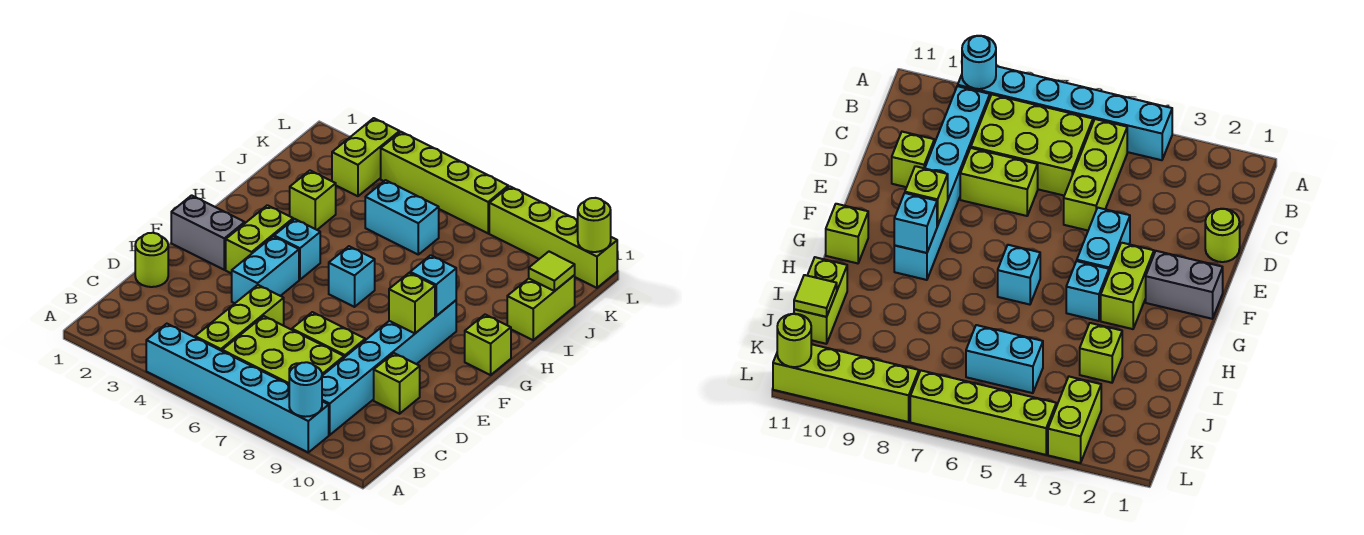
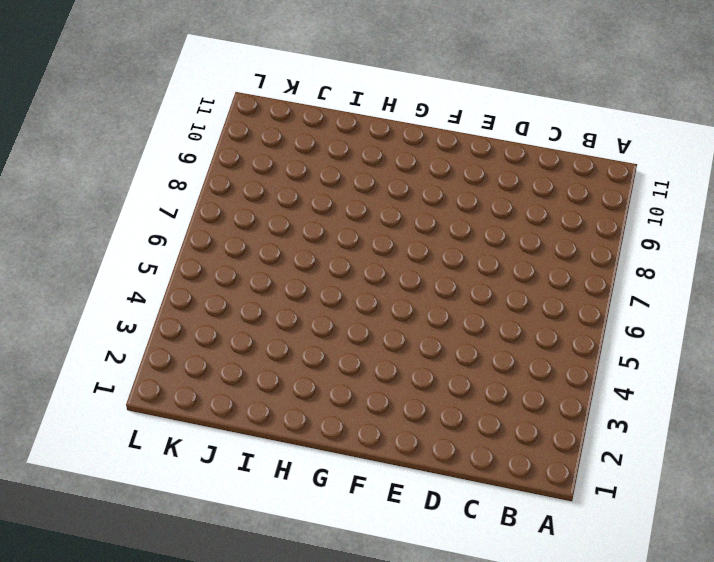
none -> cyan brick A4:A9 level 1
none -> lime brick B5:D5 level 1
none -> lime brick B6:C8 level 1

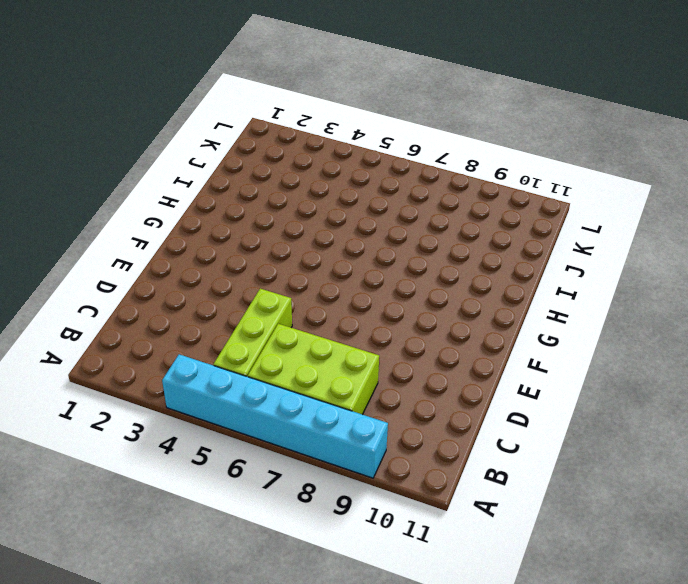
none -> cyan brick B9:G9 level 1
none -> lime round brick D1 level 1
none -> lime brick D7:D8 level 1

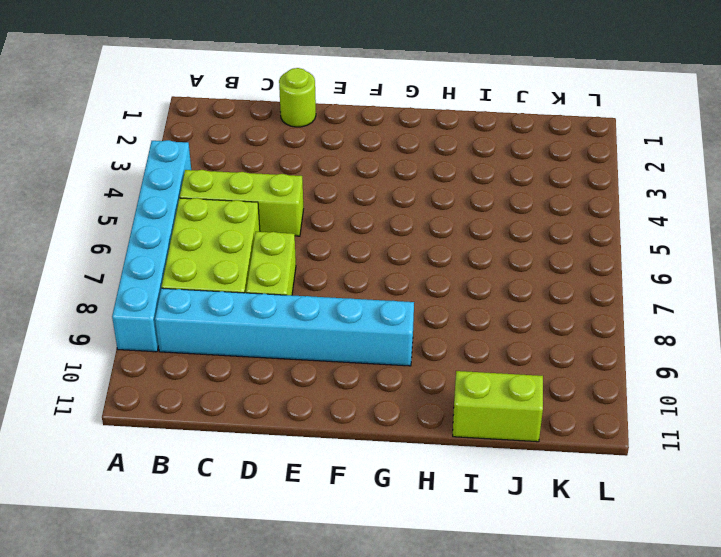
none -> lime brick D10 level 1
none -> cyan brick E4:F4 level 1
none -> grey brick F1:F2 level 1

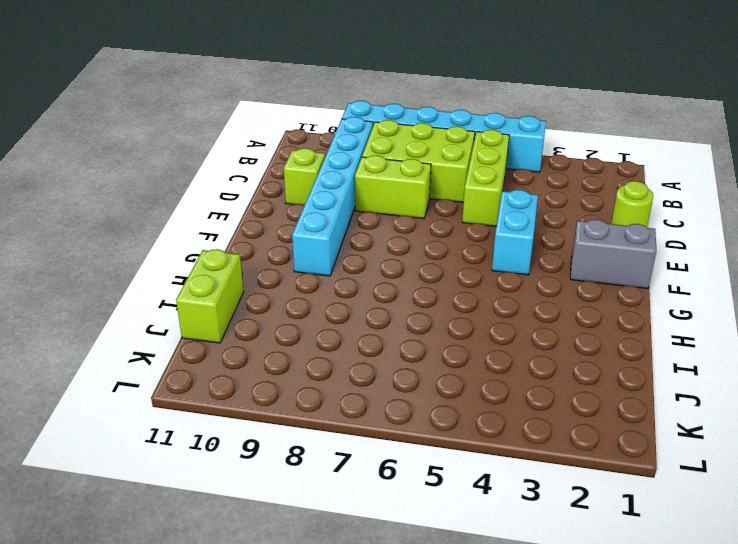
none -> lime brick F3:G3 level 1
none -> cyan brick G4 level 1
none -> cyan brick G6 level 1

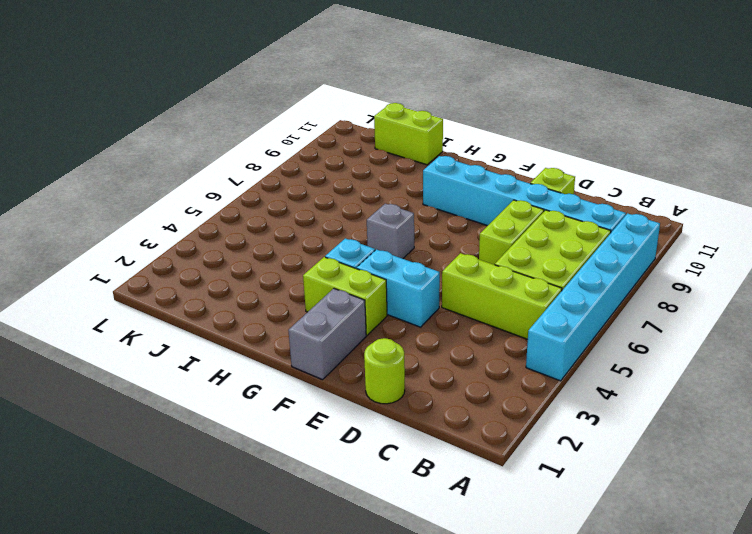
grey brick G6 level 1 -> cyan brick G6 level 1
none -> lime brick G11 level 1
none -> lime brick I3 level 1
none -> cyan brick J5:J6 level 1

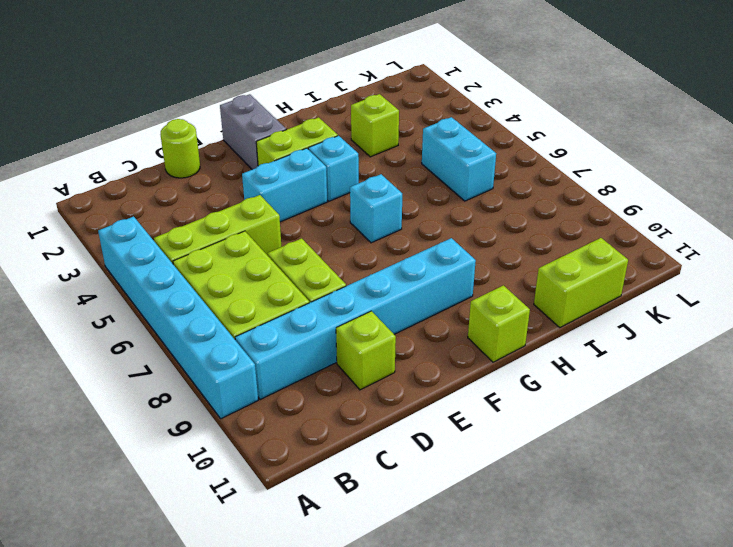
none -> lime brick K3:L3 level 1
none -> lime brick L4:L7 level 1
none -> lime brick L8:L11 level 1

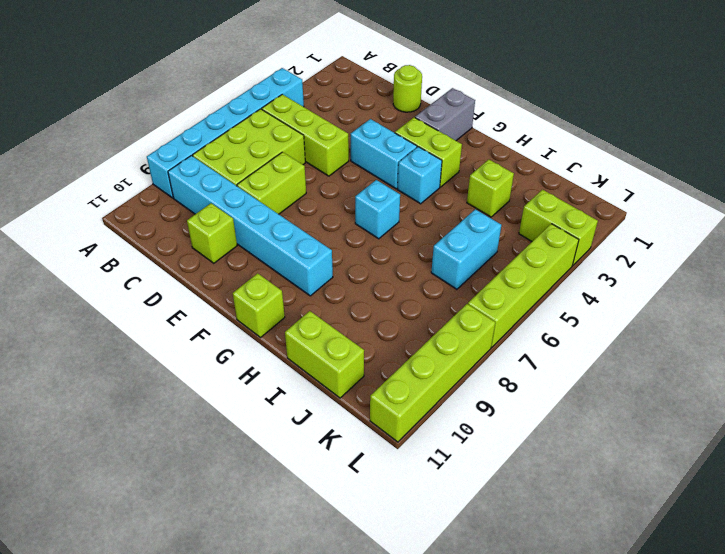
none -> cyan round brick A9 level 2
none -> lime brick F9 level 2
none -> cyan brick G9 level 2

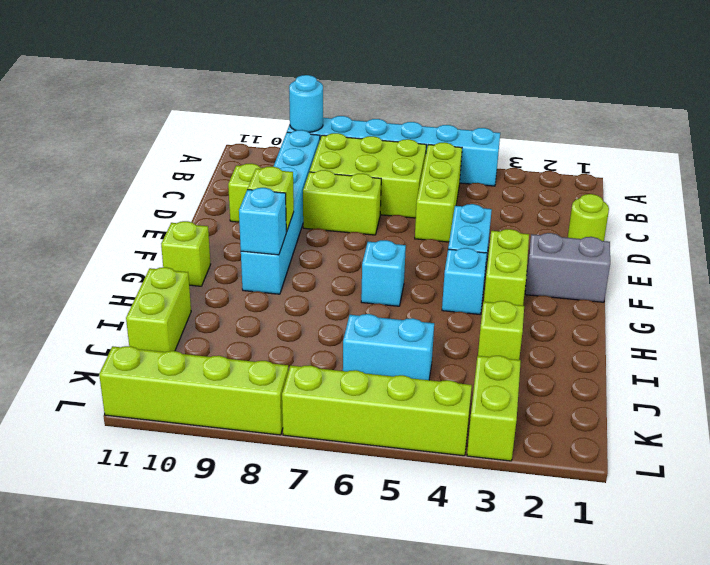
none -> lime tile J11 level 2
none -> lime round brick L11 level 2

